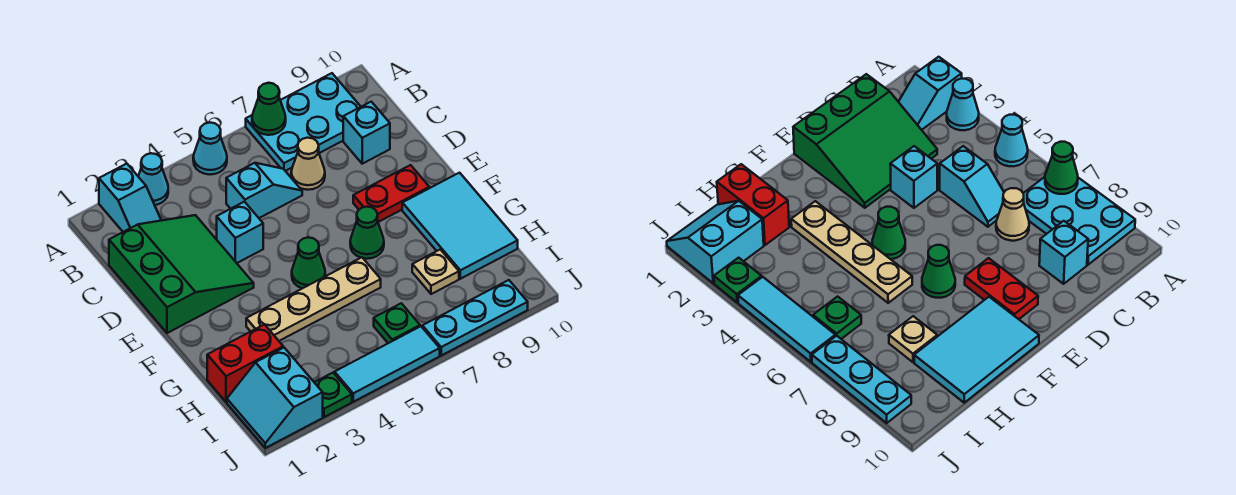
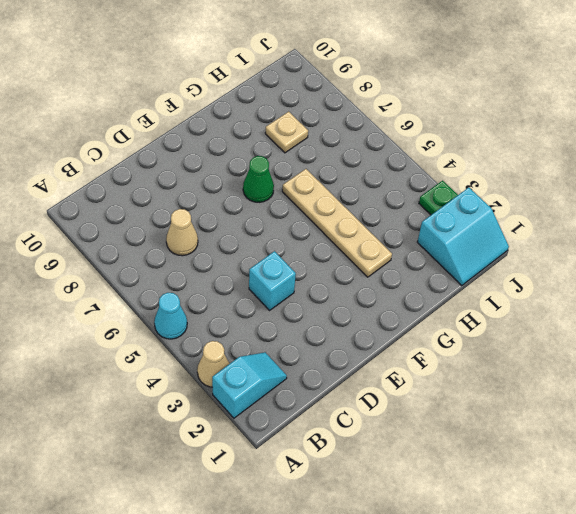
tan cone A3 level 1 -> cyan cone A3 level 1
none -> cyan plate A7:B9 level 1
none -> green slope C1:E3 level 1 top 1
none -> cyan slope C5:C6 level 1 top 5

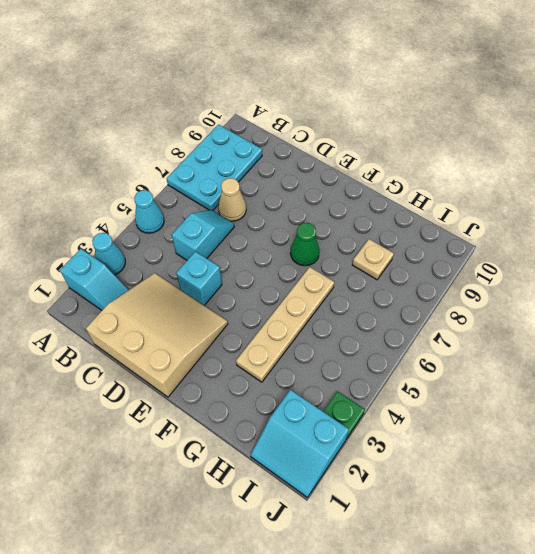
tan slope C1:E3 level 1 top 1 -> green slope C1:E3 level 1 top 1
none -> cyan brick C9 level 1
none -> red plate E8:E9 level 1
none -> green cone F5 level 1

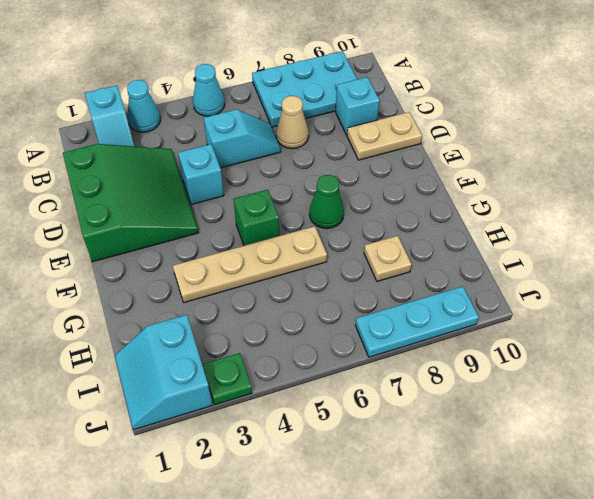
tan plate D9:D10 level 1 -> none
green brick F5 level 1 -> green cone F5 level 1
none -> red plate E8:E9 level 1
none -> cyan tile F9:H10 level 1
none -> red brick H1:H2 level 1

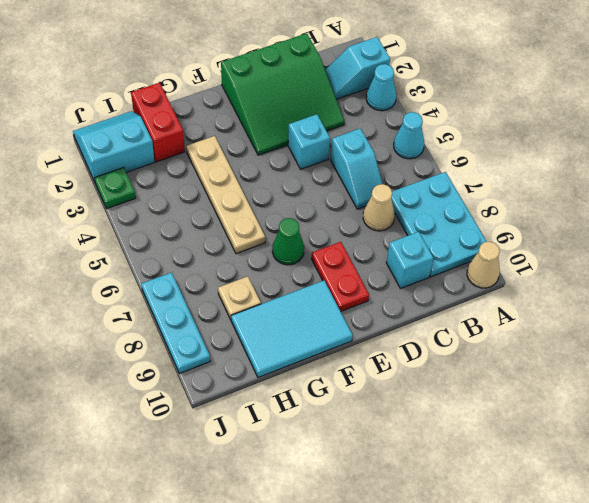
tan cone A10 level 1 -> none
none -> green cone F5 level 1
none -> green plate I6 level 1
none -> cyan tile J4:J6 level 1

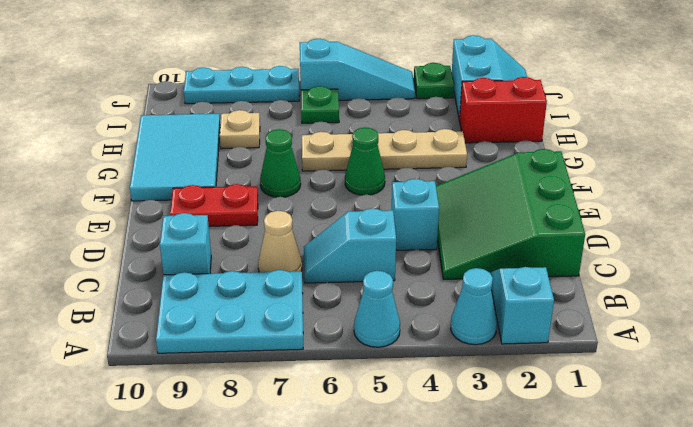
cyan slope J4:J6 level 1 top 6 -> cyan tile J4:J6 level 1
none -> green cone A7 level 2

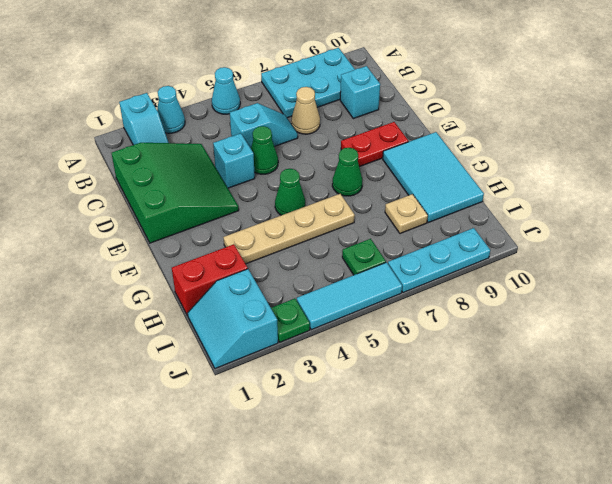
green cone D5 level 1 -> green cone A7 level 2

